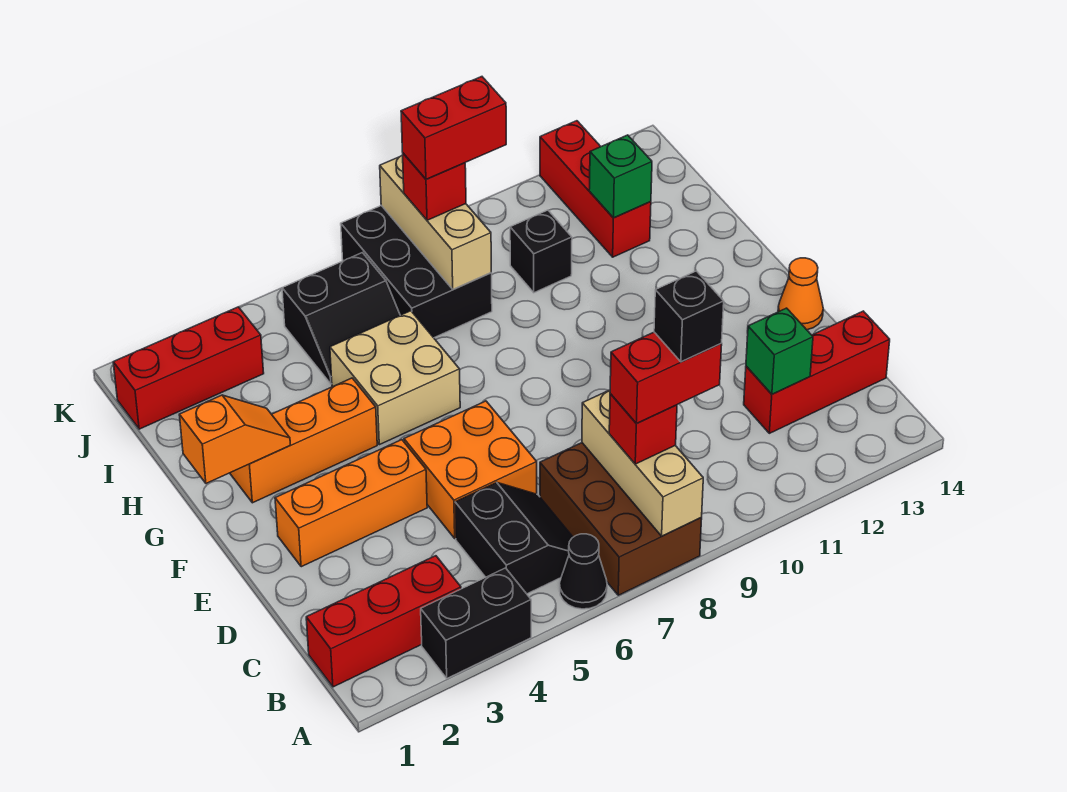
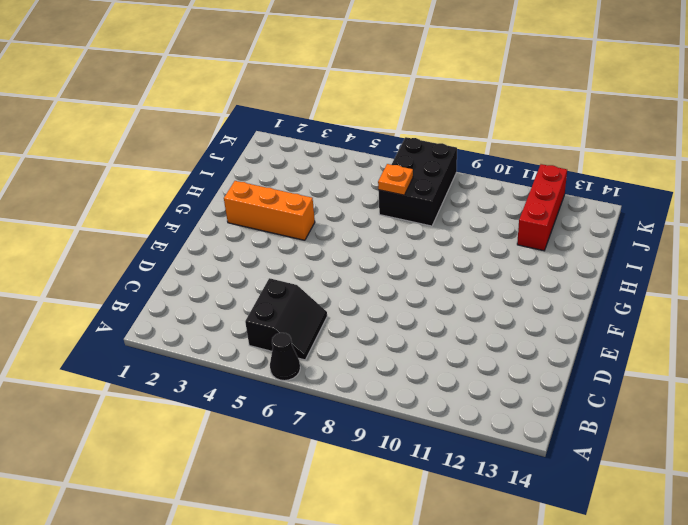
orange plate I7 level 2 -> none
none -> black brick A3:A4 level 1
none -> brown brick A7:C8 level 1
none -> red brick B1:B3 level 1

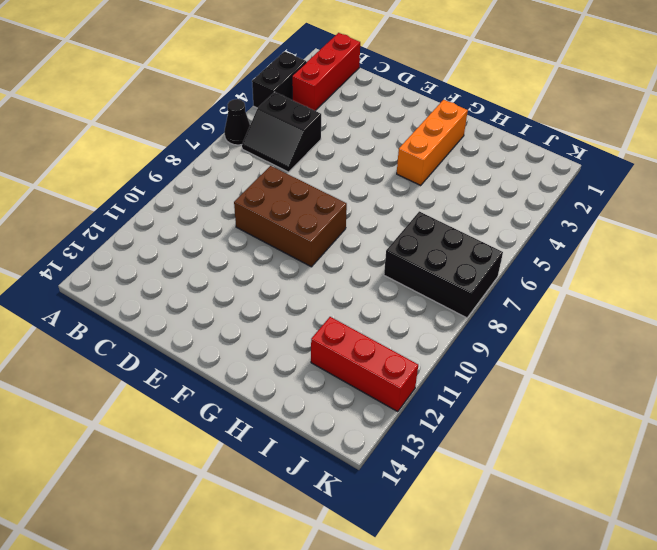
brown brick D8:F9 level 1 -> brown brick A7:C8 level 1
none -> red brick C12:C14 level 1
none -> orange brick D5:E6 level 1
none -> orange brick E2:E4 level 1

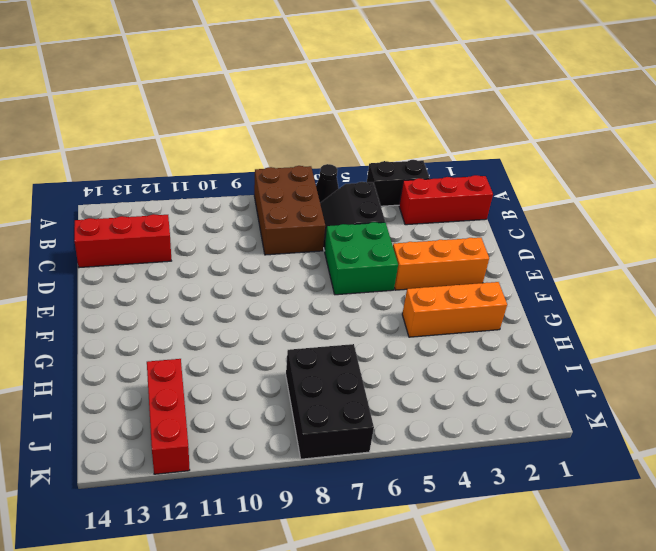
green brick D5:E6 level 1 -> orange brick D5:E6 level 1
none -> orange cone E14 level 1
none -> tan brick G5:H6 level 1
none -> black slope I5:J6 level 1 top J

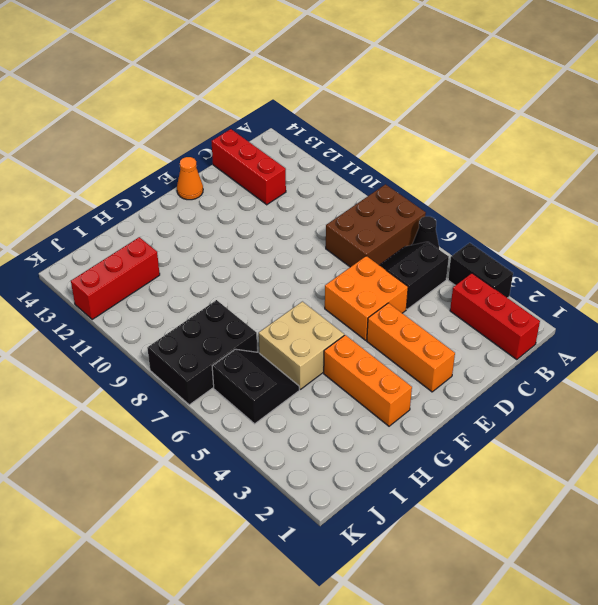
none -> black brick I10 level 1
none -> red brick J1:J3 level 1
none -> tan brick A8:C8 level 2

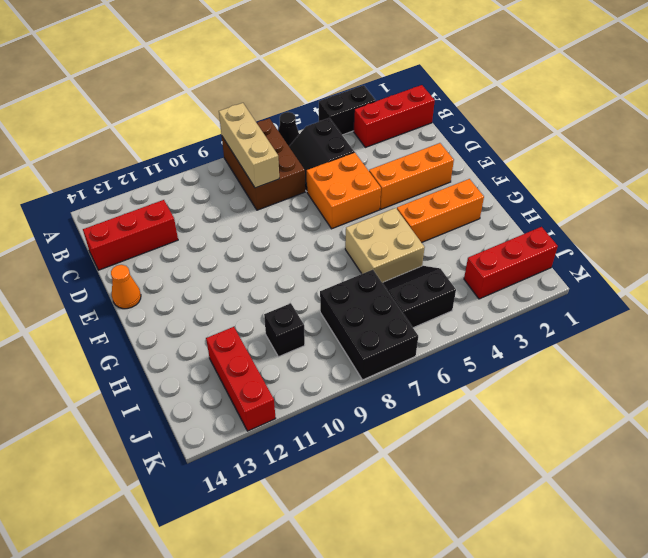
none -> green brick C12 level 2
none -> orange slope G1:G2 level 2 top 1
none -> tan brick I8:K8 level 2

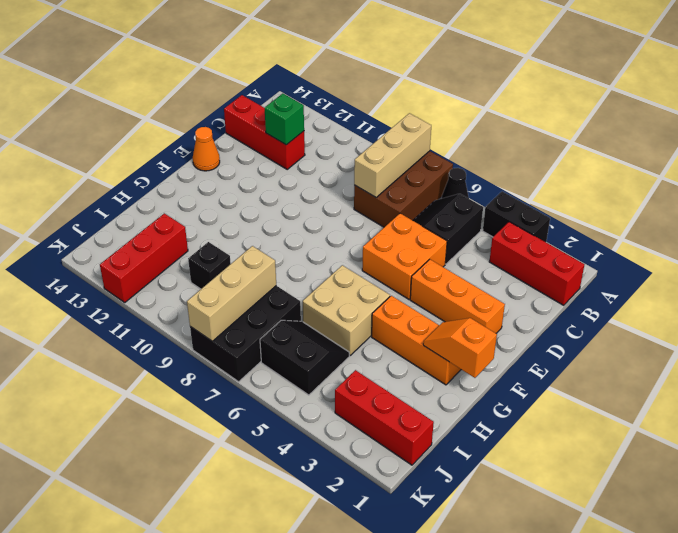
none -> green brick I12 level 2
none -> red brick B8 level 3
none -> red brick J8 level 3

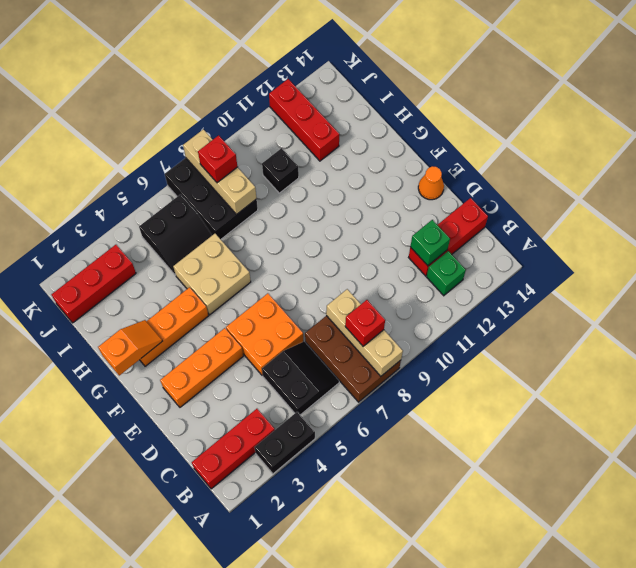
green brick B12 level 1 -> green brick I12 level 2
none -> black cone A6 level 1
none -> red brick B8:B9 level 4
none -> red brick J8:J9 level 4

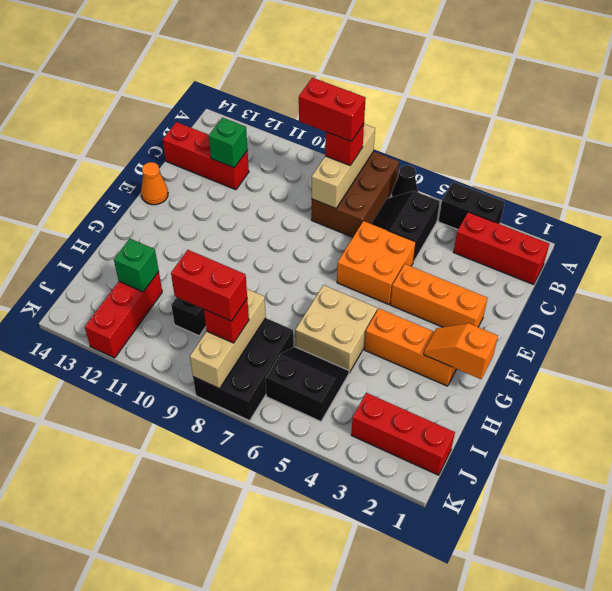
none -> black brick B9 level 5

